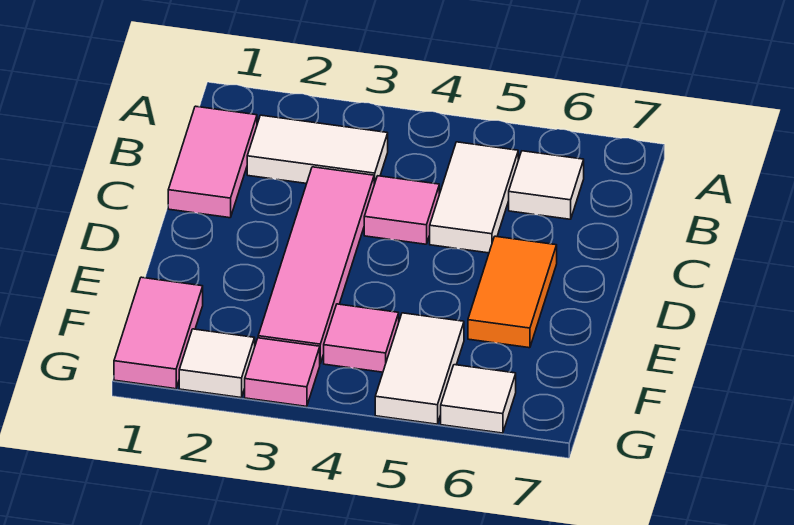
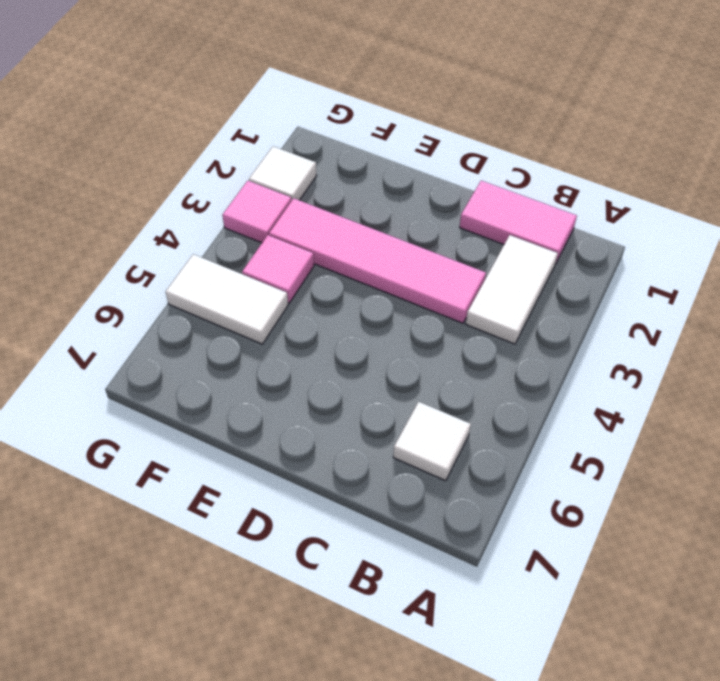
none -> white tile B5:C5 level 1
none -> pink tile C4 level 1
none -> orange tile D6:E6 level 1

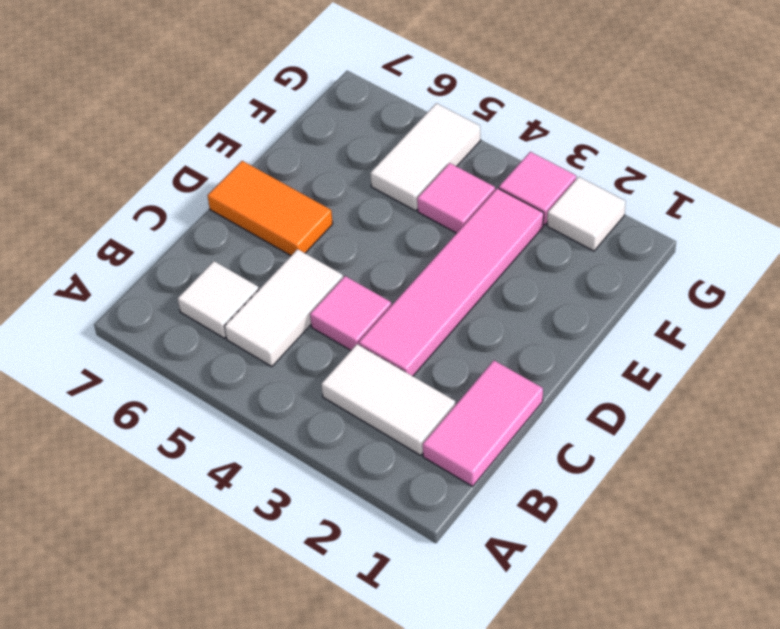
orange tile D6:D7 level 1 -> orange tile D6:E6 level 1
none -> pink tile F1:G1 level 1
none -> white tile G6 level 1

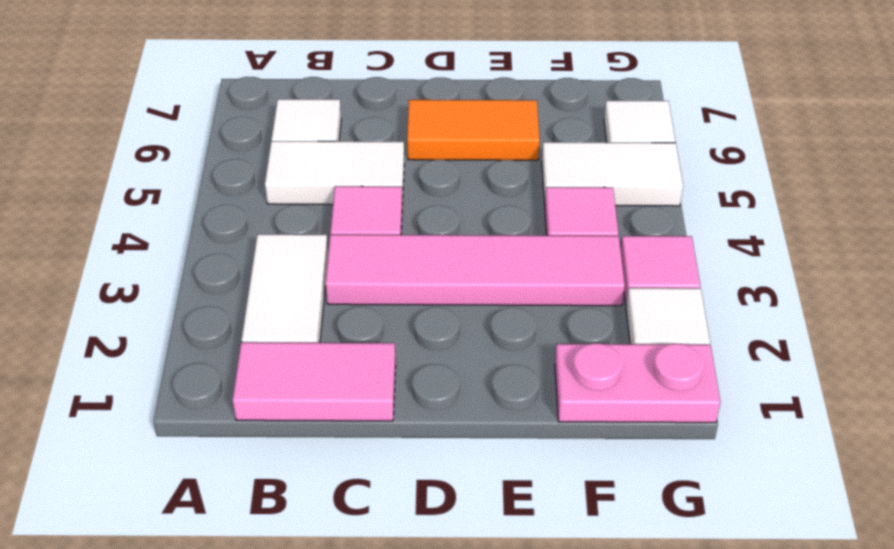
pink plate F1:G1 level 1 -> pink tile F1:G1 level 1

